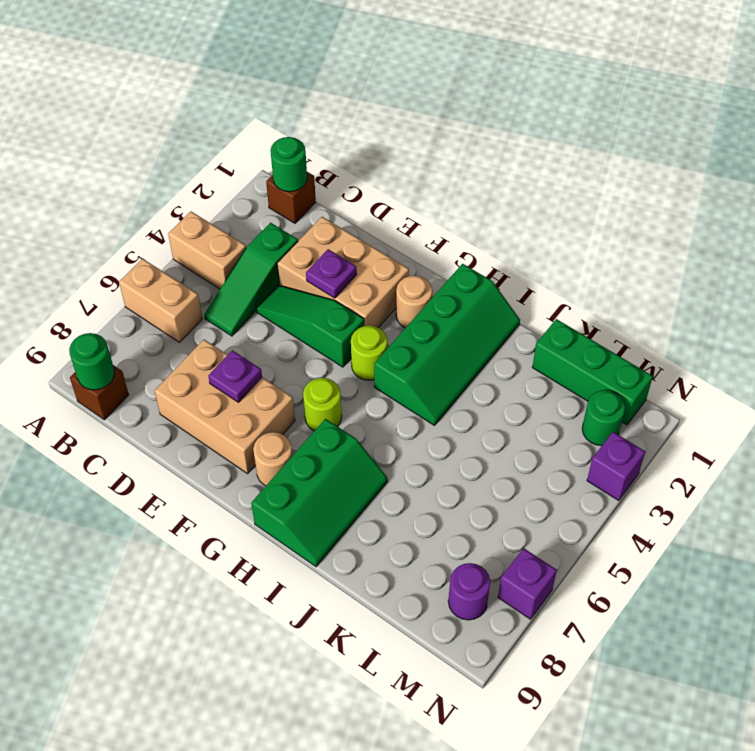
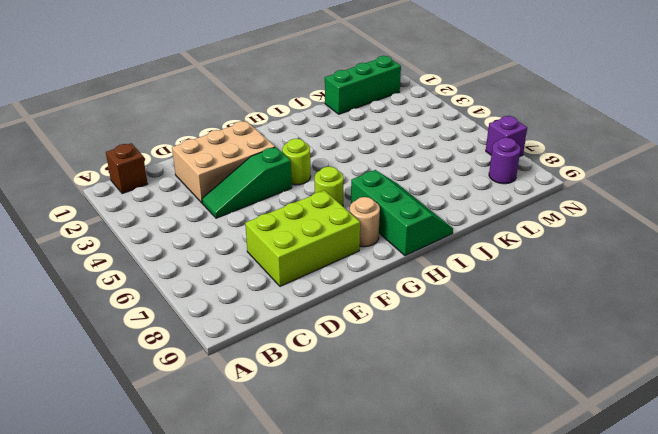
lime brick D7:F8 level 1 -> tan brick D7:F8 level 1
none -> tan brick A4:B4 level 1
none -> tan brick A6:B6 level 1
none -> brown brick B9 level 1

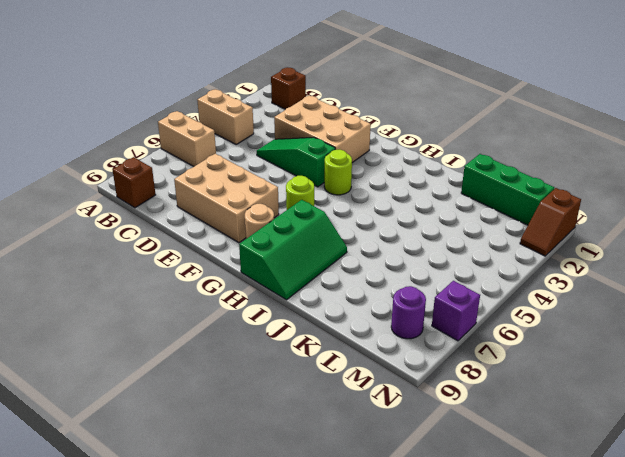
brown slope N1:N2 level 1 top 1 -> none
none -> green slope C3:C5 level 1 top 3
none -> tan round brick G2 level 1
none -> green slope H1:I4 level 1 top H

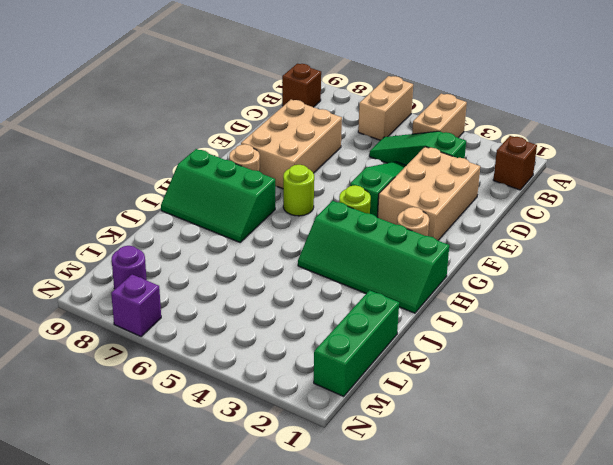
none -> green round brick M2 level 1
none -> purple brick N3 level 1
none -> green round brick B1 level 2

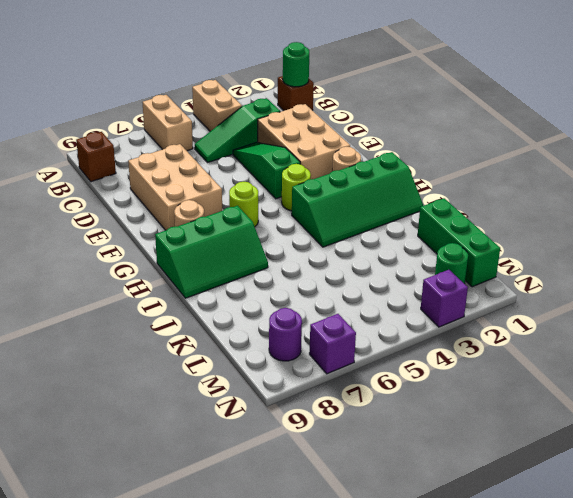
none -> green round brick B9 level 2
none -> purple plate E3 level 2
none -> purple plate E7 level 2

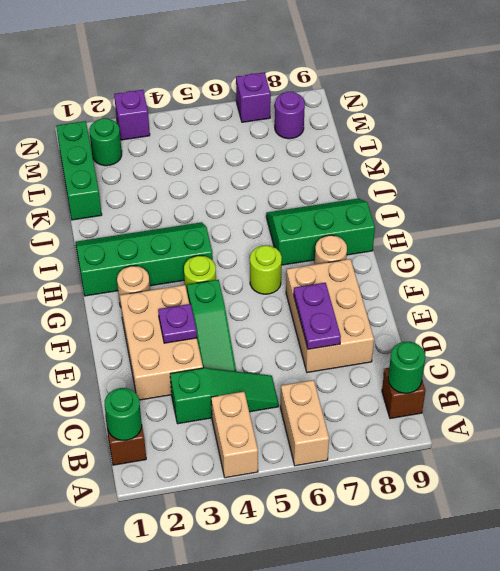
purple plate D7:E7 level 2 -> purple plate E7 level 2

